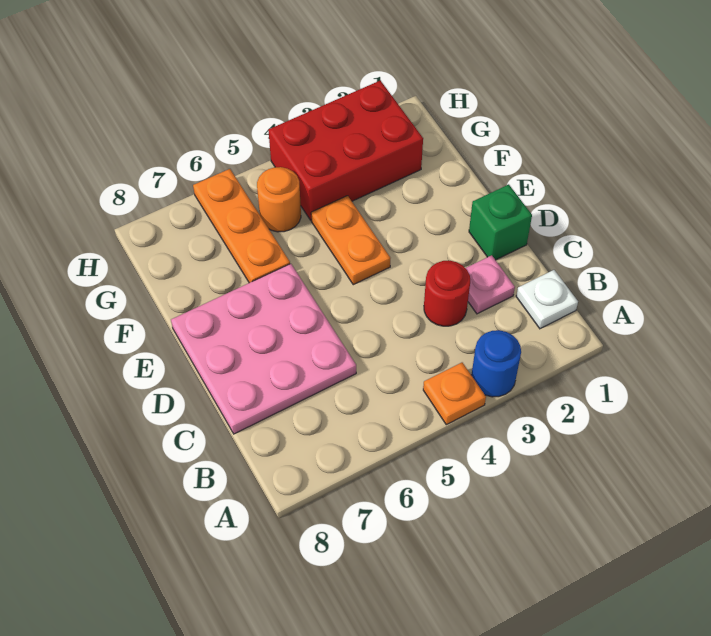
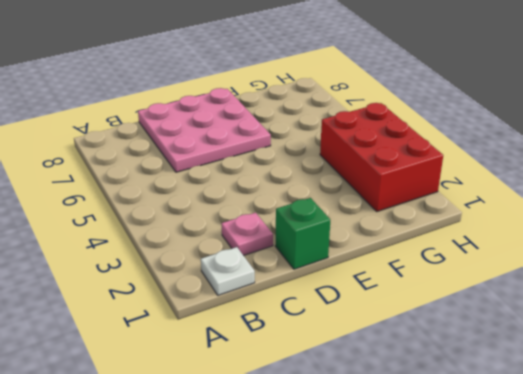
none -> blue round brick A3 level 1
none -> orange plate A4 level 1

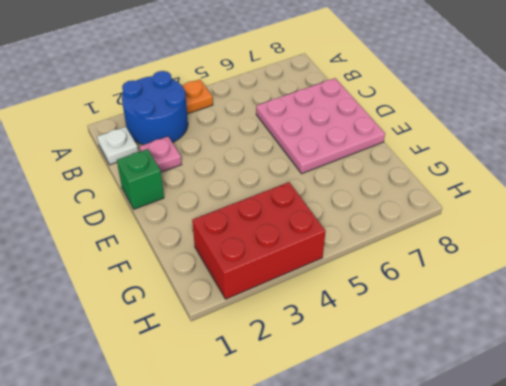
blue round brick A2:B3 level 1 -> blue round brick A3 level 1
none -> red round brick C3 level 1
none -> orange plate E4:F4 level 1

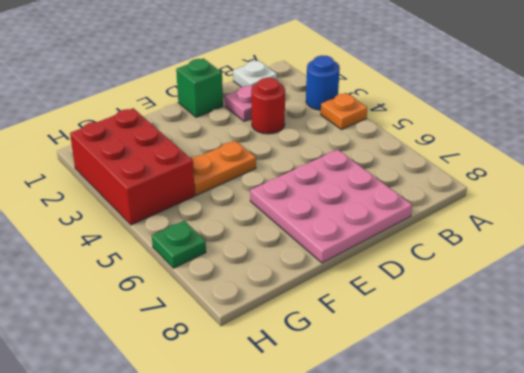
green plate H6 level 1 -> orange plate F6:H6 level 1
none -> orange round brick G5 level 1

